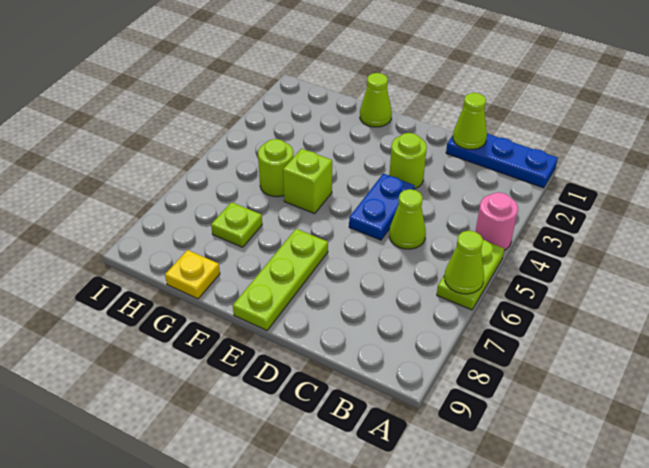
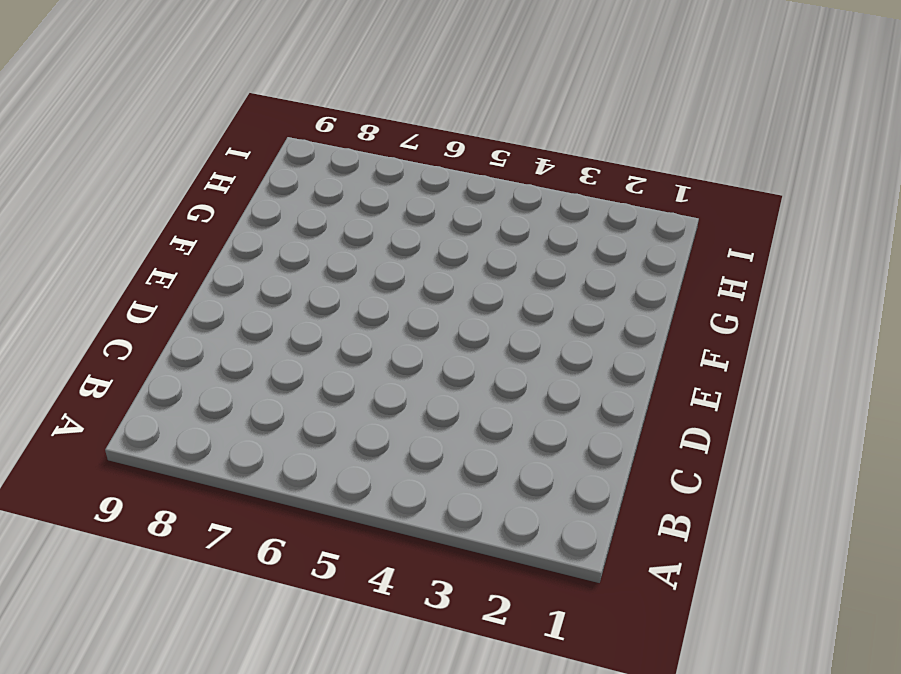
none -> blue plate A1:C1 level 1
none -> pink round brick A4 level 1
none -> lime plate A5:A6 level 1

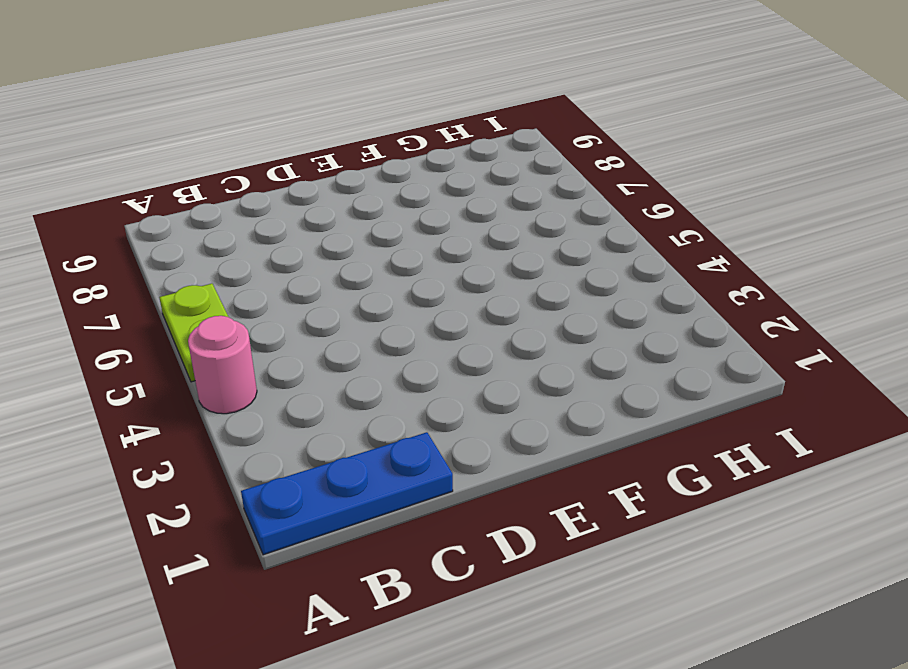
none -> lime cone C5 level 1
none -> lime round brick D3 level 1
none -> blue plate D4:D5 level 1

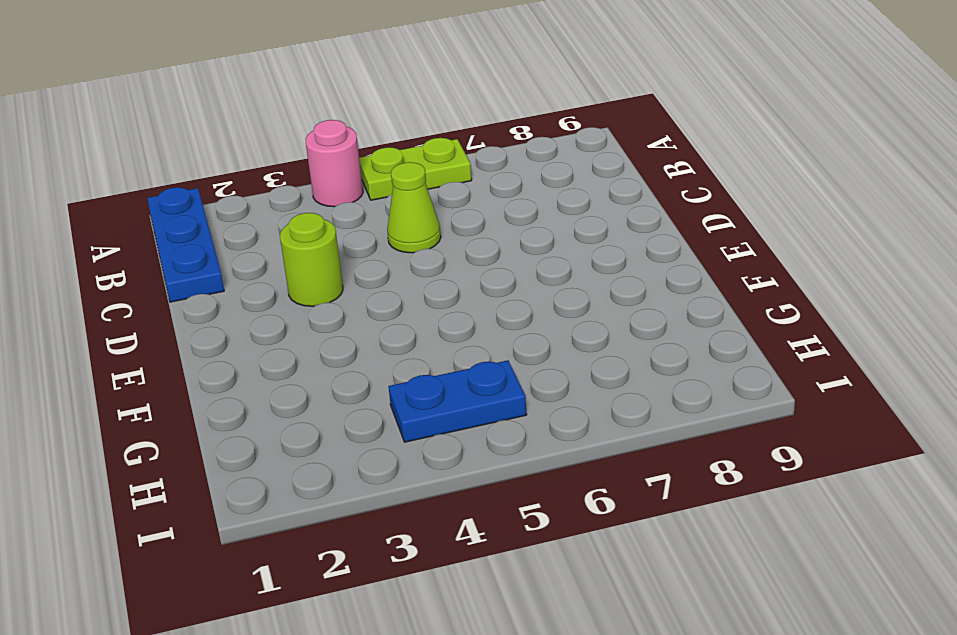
blue plate H4:H5 level 1 -> blue plate D4:D5 level 1
none -> lime plate E7:E9 level 1
none -> lime cone F1 level 1
none -> lime brick F5 level 1

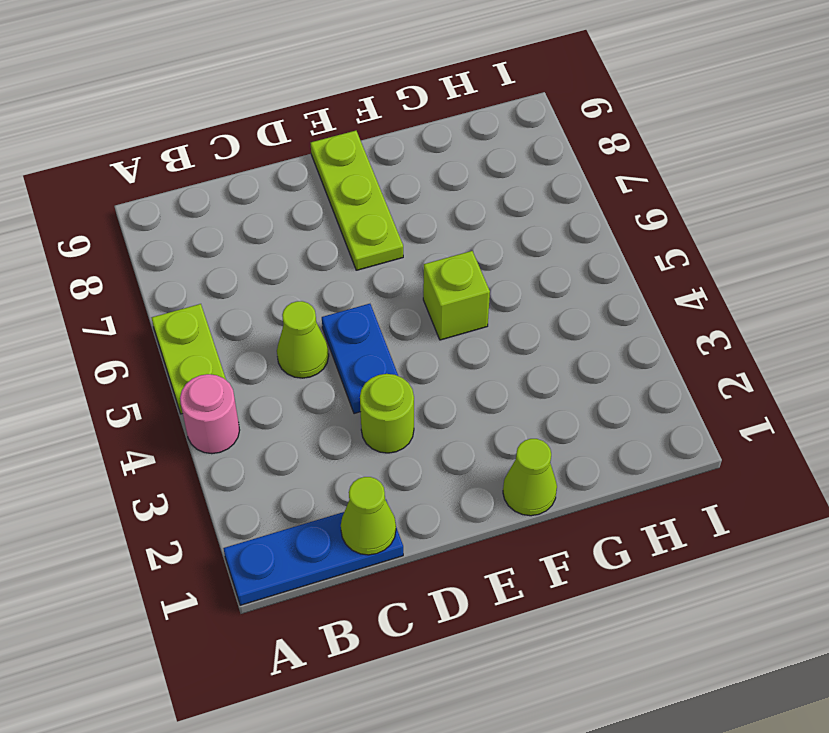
none -> lime round brick G5 level 1
none -> lime plate G7 level 1
none -> yellow plate G9 level 1

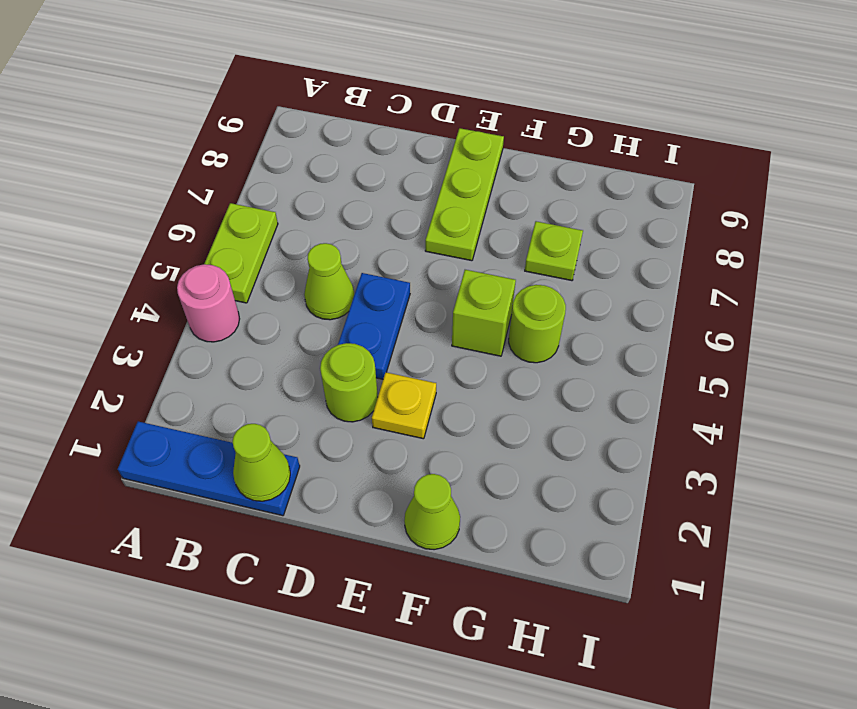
yellow plate E3 level 1 -> yellow plate G9 level 1
none -> lime cone A6 level 2

